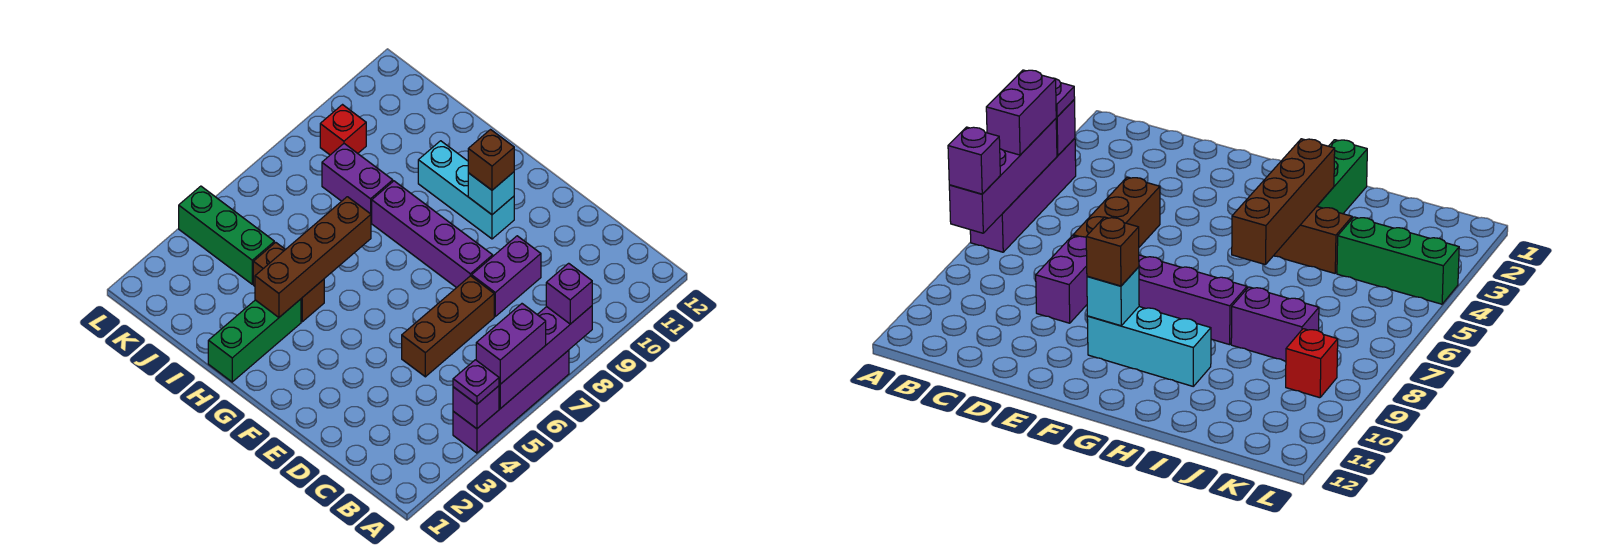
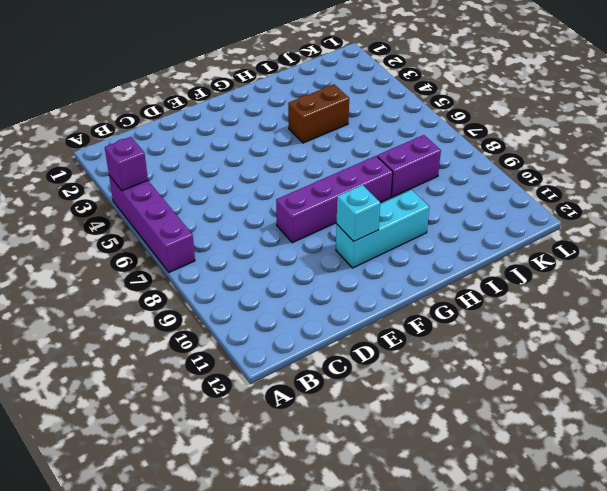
none -> brown brick D5:D7 level 1
none -> purple brick D8:D9 level 1
none -> green brick H1:H3 level 1

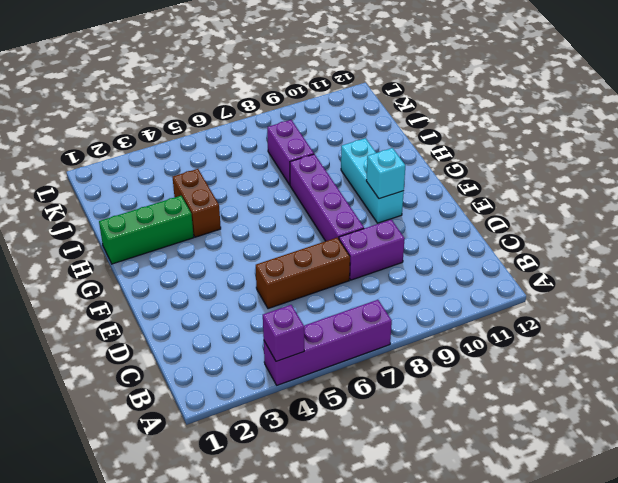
none -> green brick J4:L4 level 1
none -> red brick K9 level 1
none -> purple brick A5:A8 level 2

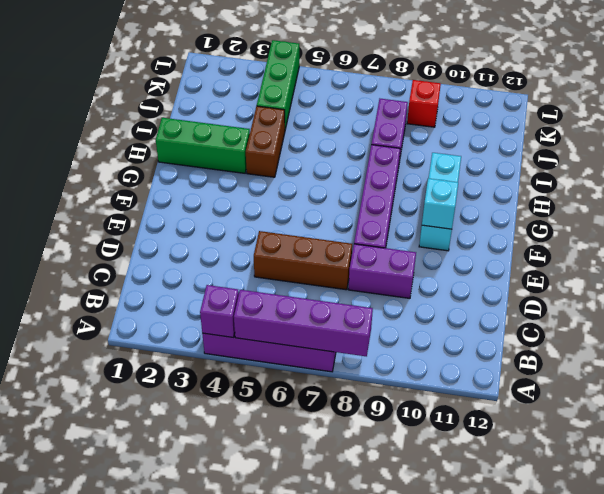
none -> brown brick H3:H6 level 2
none -> purple plate A4 level 3
none -> purple brick A5:A6 level 3

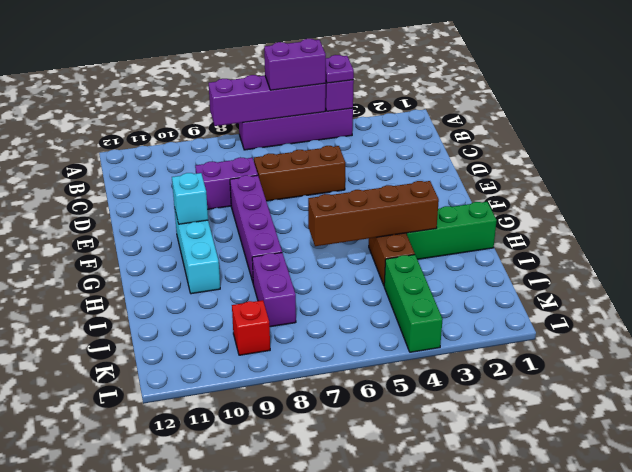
none -> purple brick A8 level 3
none -> brown brick F10 level 3

